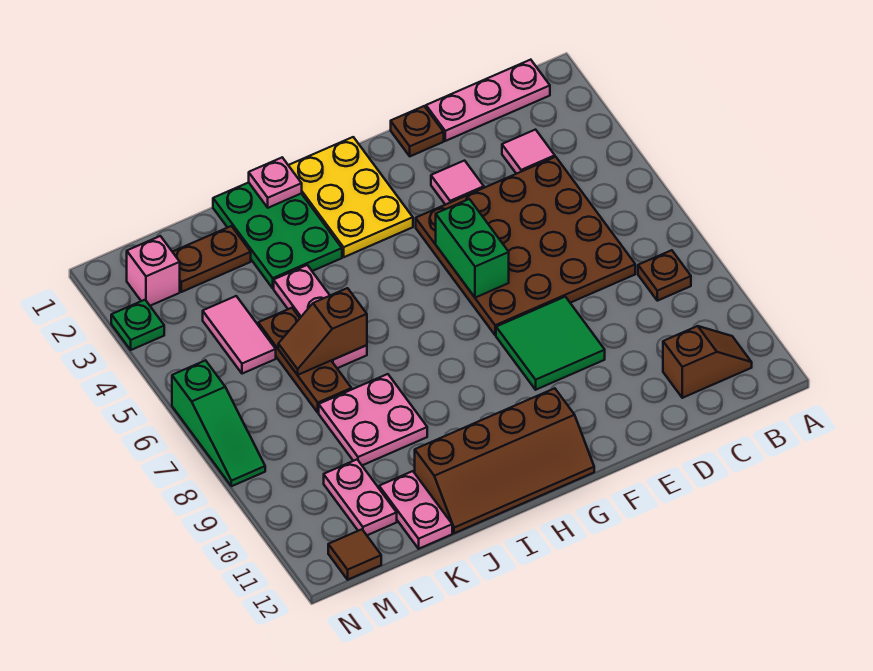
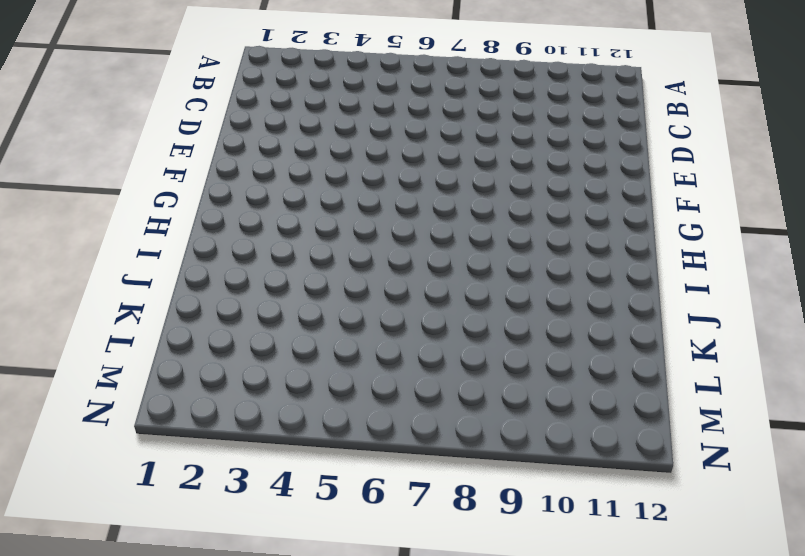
none -> pink plate B1:D1 level 1
none -> brown plate B8 level 1
none -> brown slope B11:C11 level 1 top C

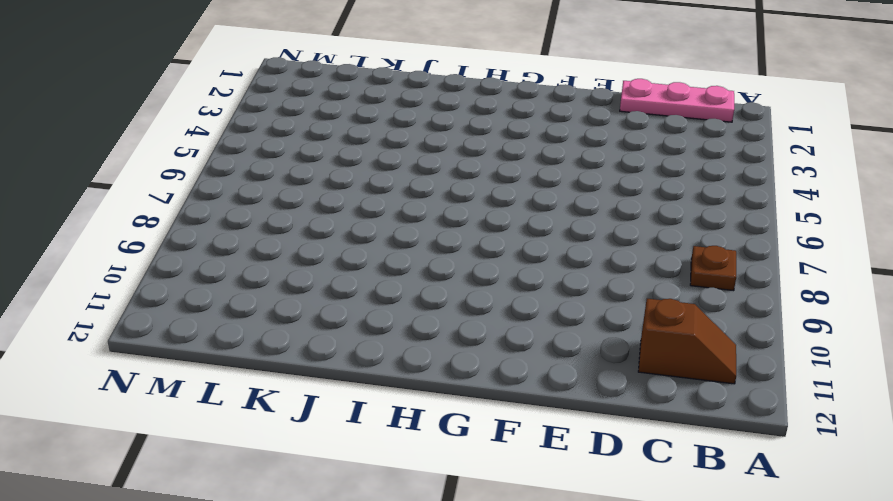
none -> pink tile C3 level 1
none -> brown plate C4:F7 level 1
none -> brown plate E1 level 1

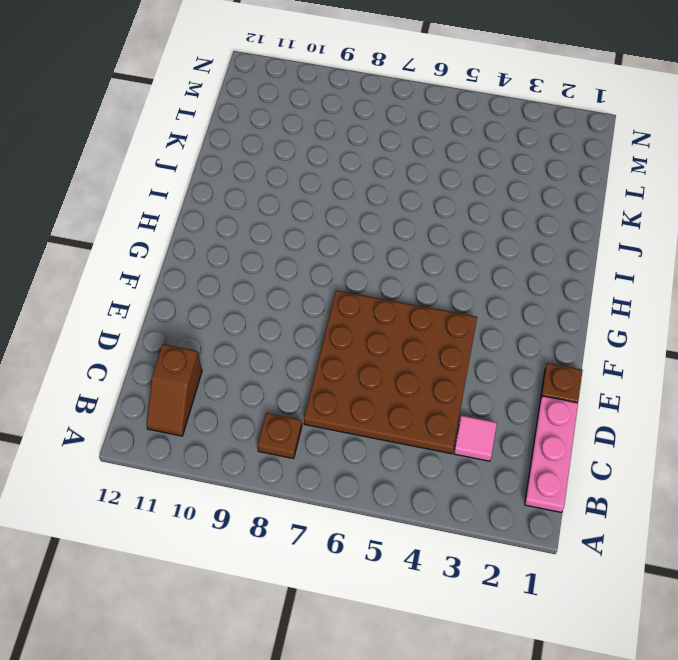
none -> pink tile E3 level 1
none -> green tile E8:F9 level 1
none -> yellow plate G1:H3 level 1

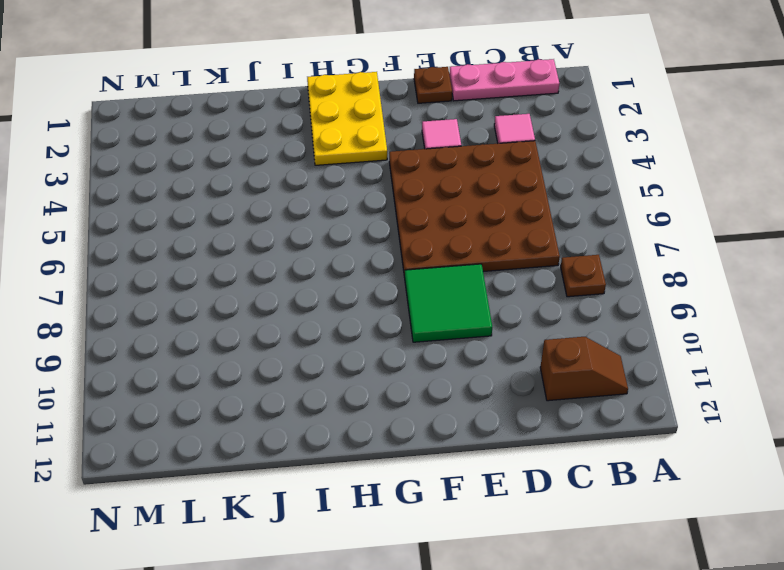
none -> brown slope G11:J12 level 1 top 11
none -> green plate I1:J3 level 1
none -> pink plate J4:J6 level 1

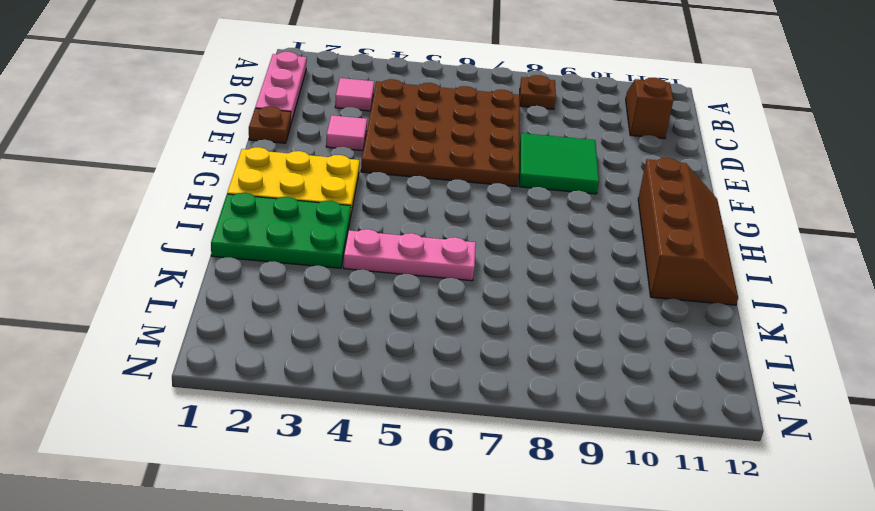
none -> pink plate J8:K9 level 1
none -> brown plate K2:L2 level 1
none -> brown plate K5:K7 level 1

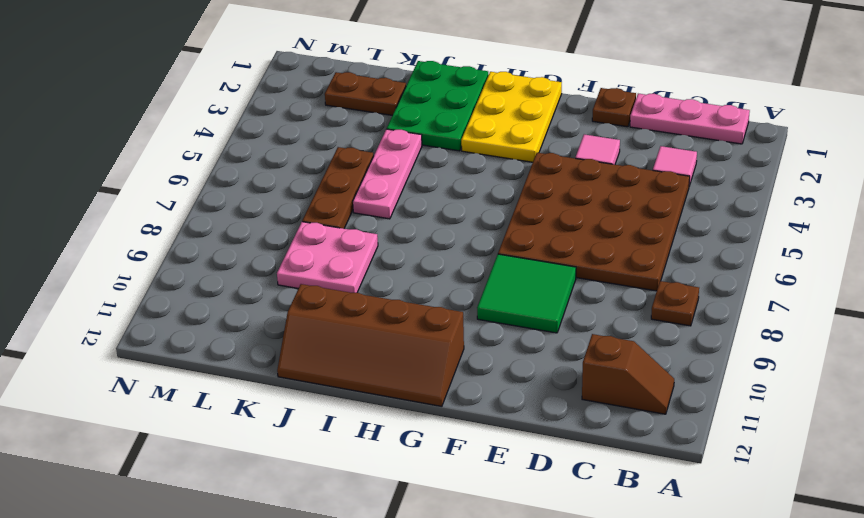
none -> pink plate K11:K12 level 1
none -> pink tile L4:L5 level 1
none -> pink plate L10:L11 level 1

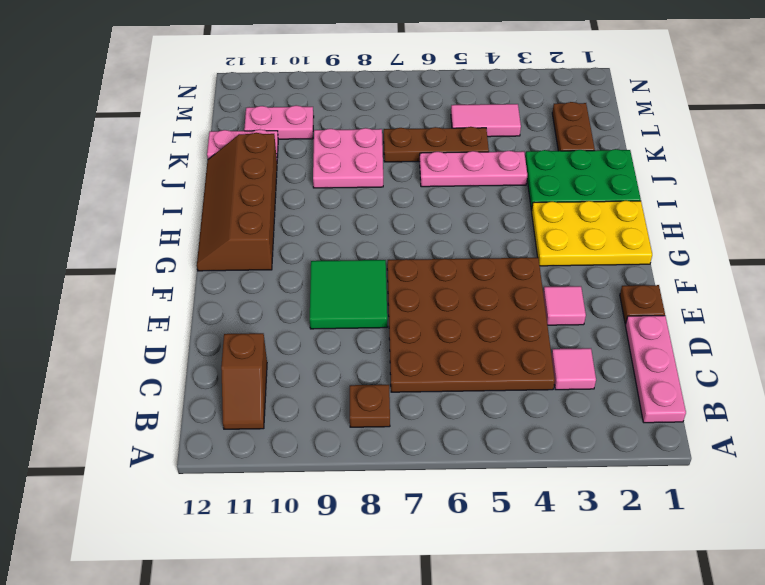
none -> pink brick M2 level 1
none -> brown tile M12 level 1
none -> green plate N3 level 1

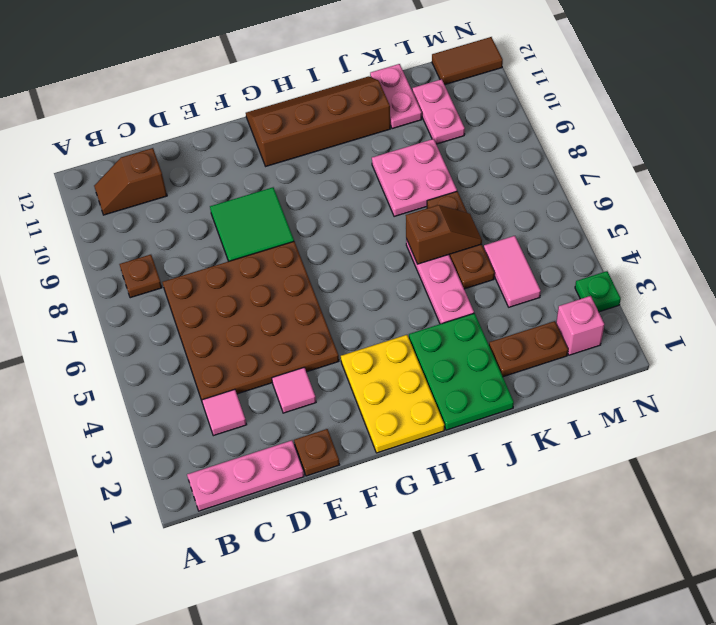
brown tile M12:N12 level 1 -> brown tile M12 level 1
none -> green slope N6:N8 level 1 top 6
none -> green brick F5:F6 level 2
none -> pink plate I1 level 2

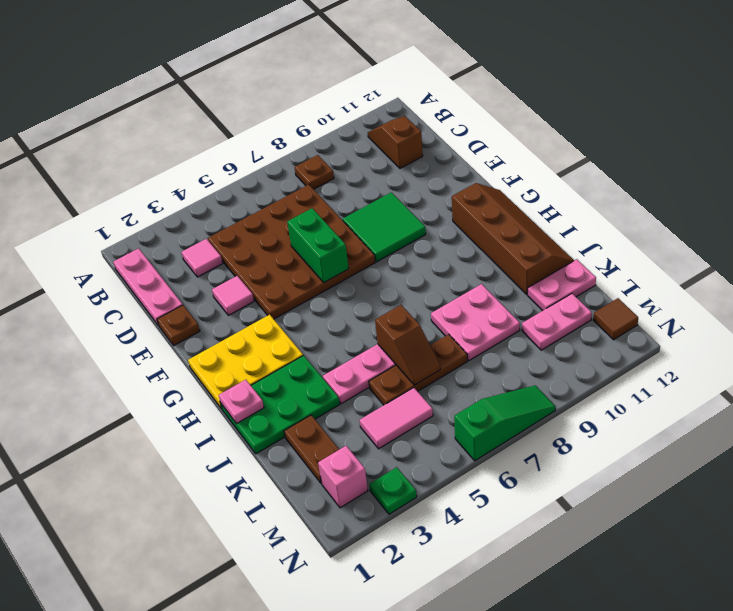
green brick E6:F6 level 2 -> green brick F5:F6 level 2

